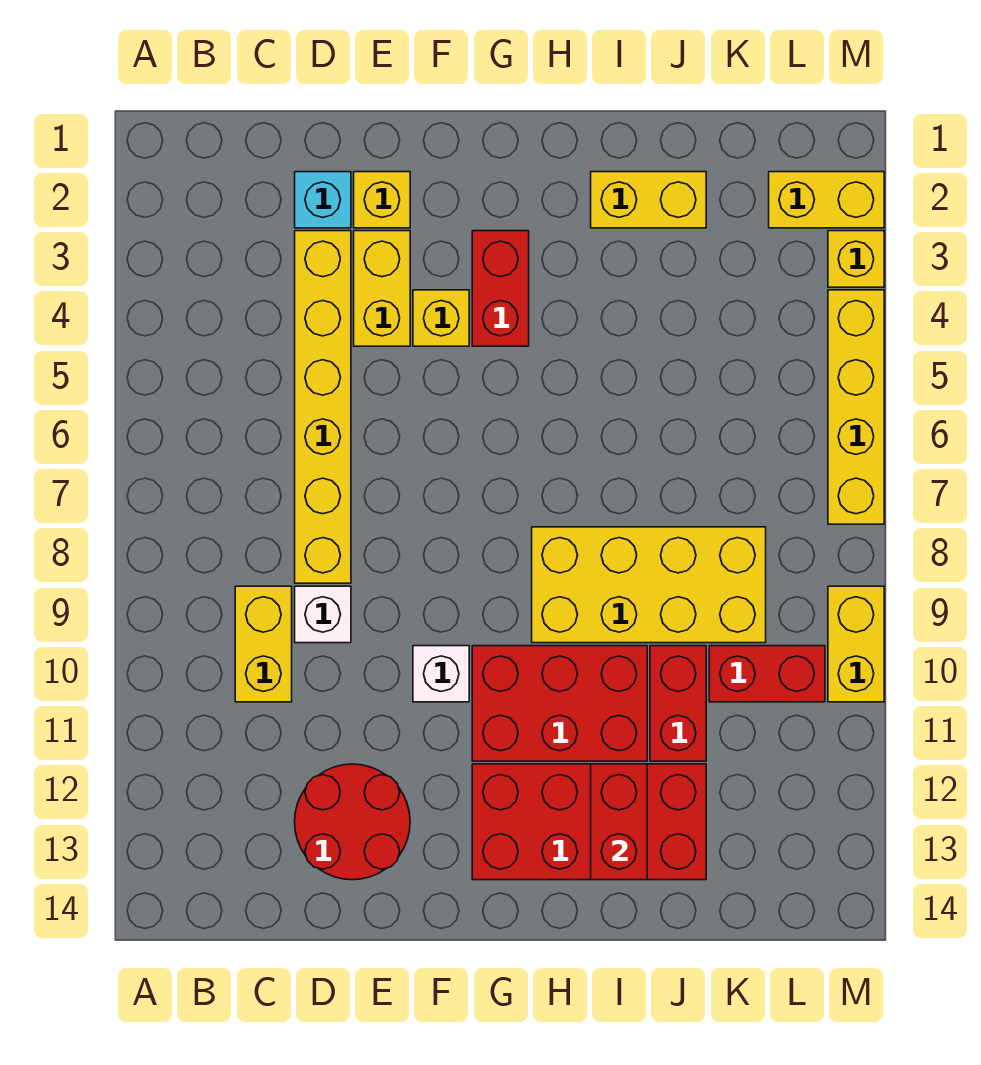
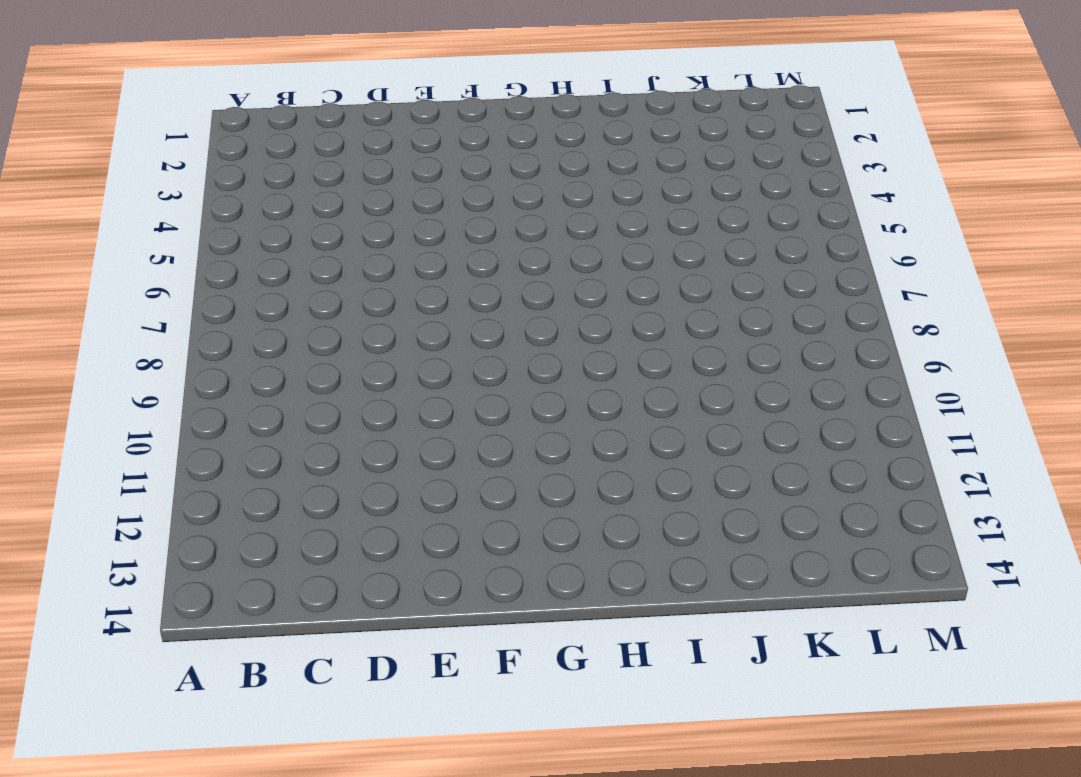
none -> yellow brick C9:C10 level 1
none -> cyan brick D2 level 1
none -> yellow brick D3:D8 level 1

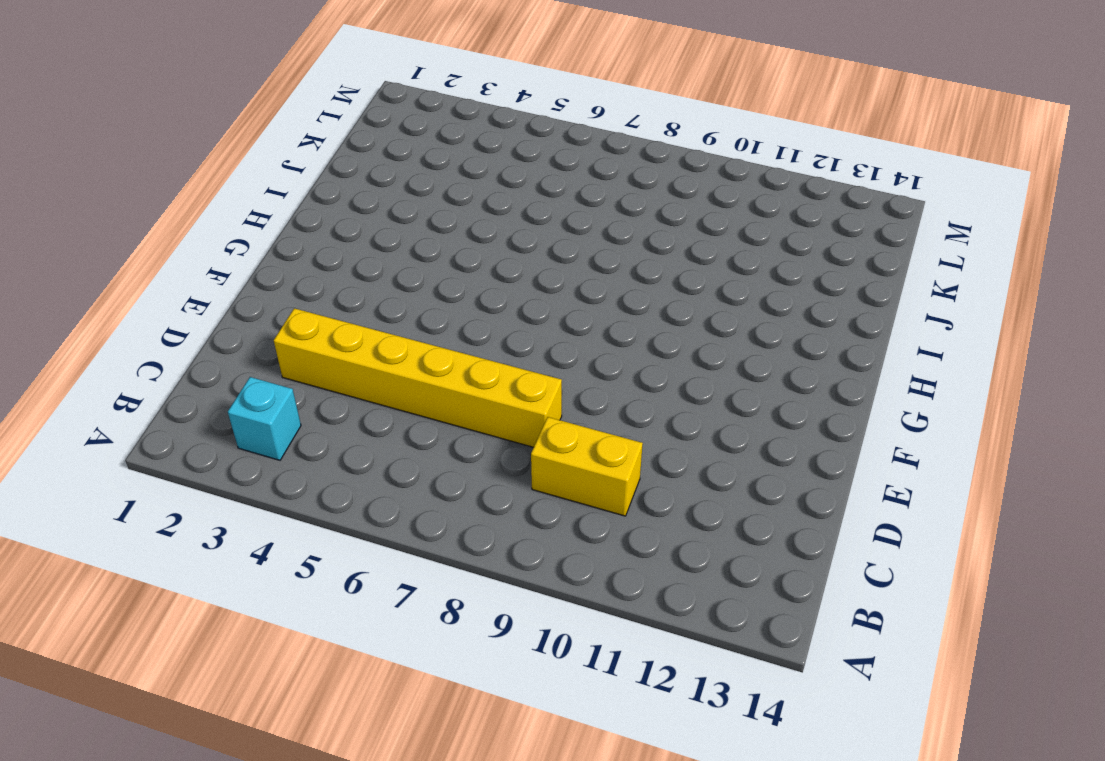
cyan brick B3 level 1 -> cyan brick D2 level 1
none -> white brick D9 level 1
none -> red round brick D12:E13 level 1
none -> yellow brick E2 level 1

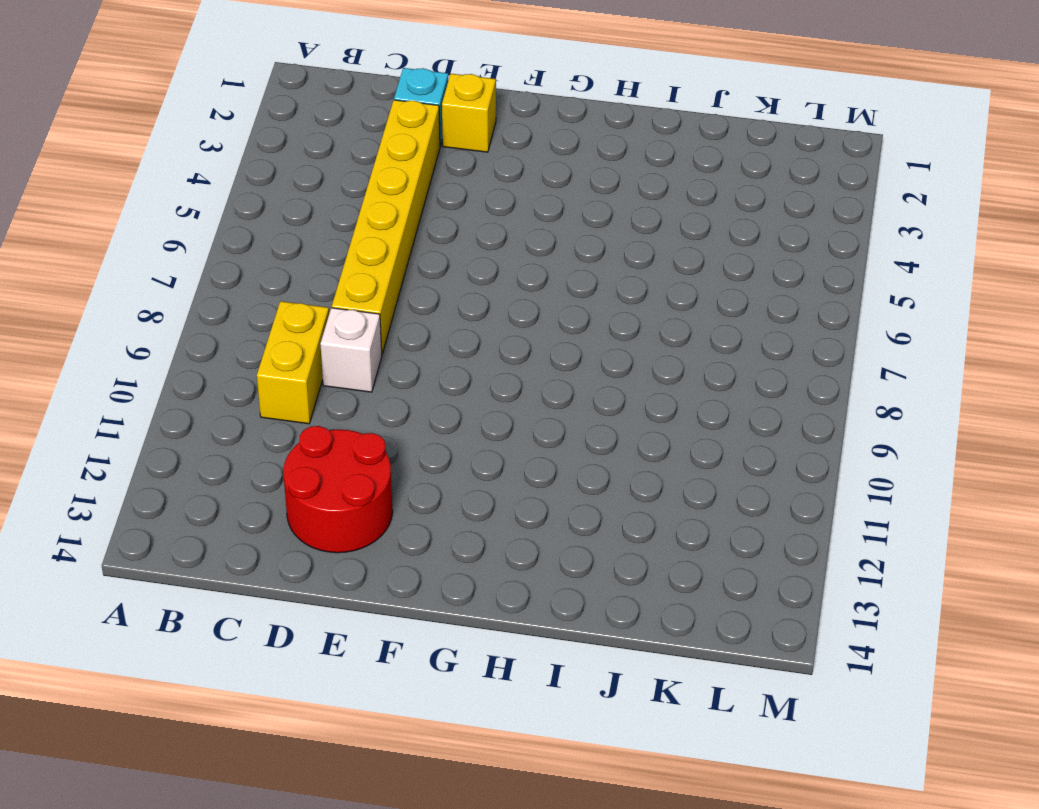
none -> yellow brick E3:E4 level 1
none -> yellow brick F4 level 1
none -> white brick F10 level 1

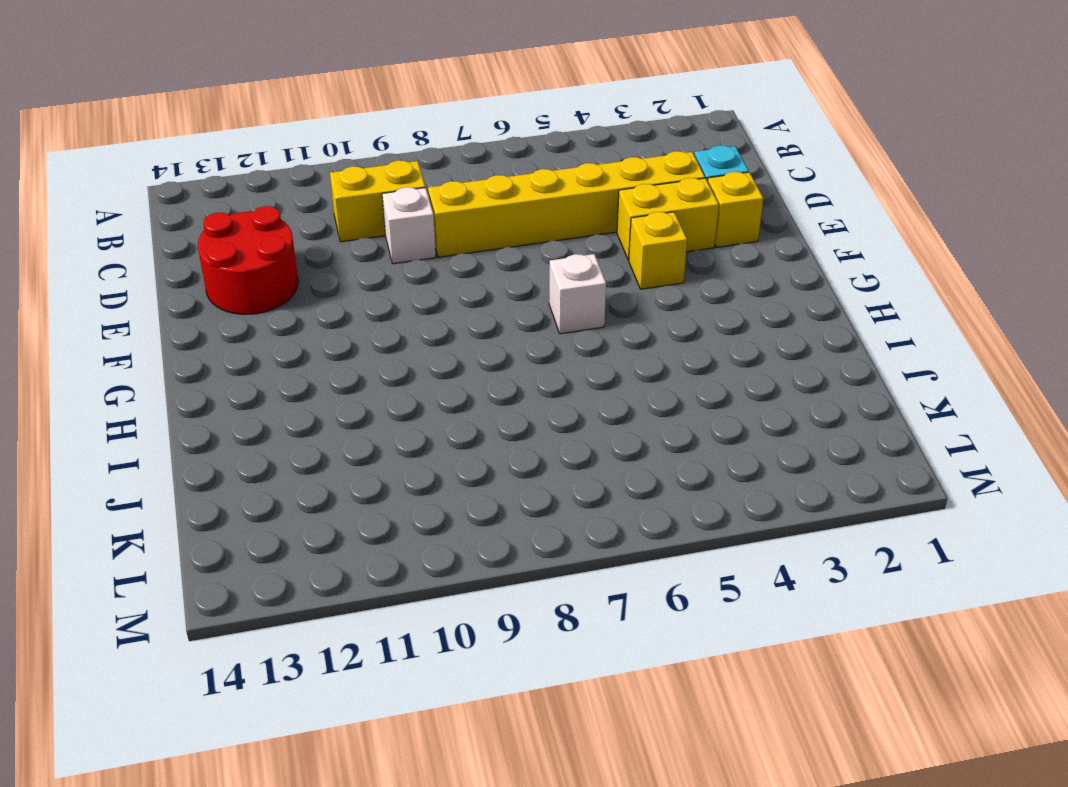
white brick G6 level 1 -> white brick F10 level 1
none -> red brick G3:G4 level 1
none -> red brick G10:I11 level 1
none -> red brick G12:J13 level 1

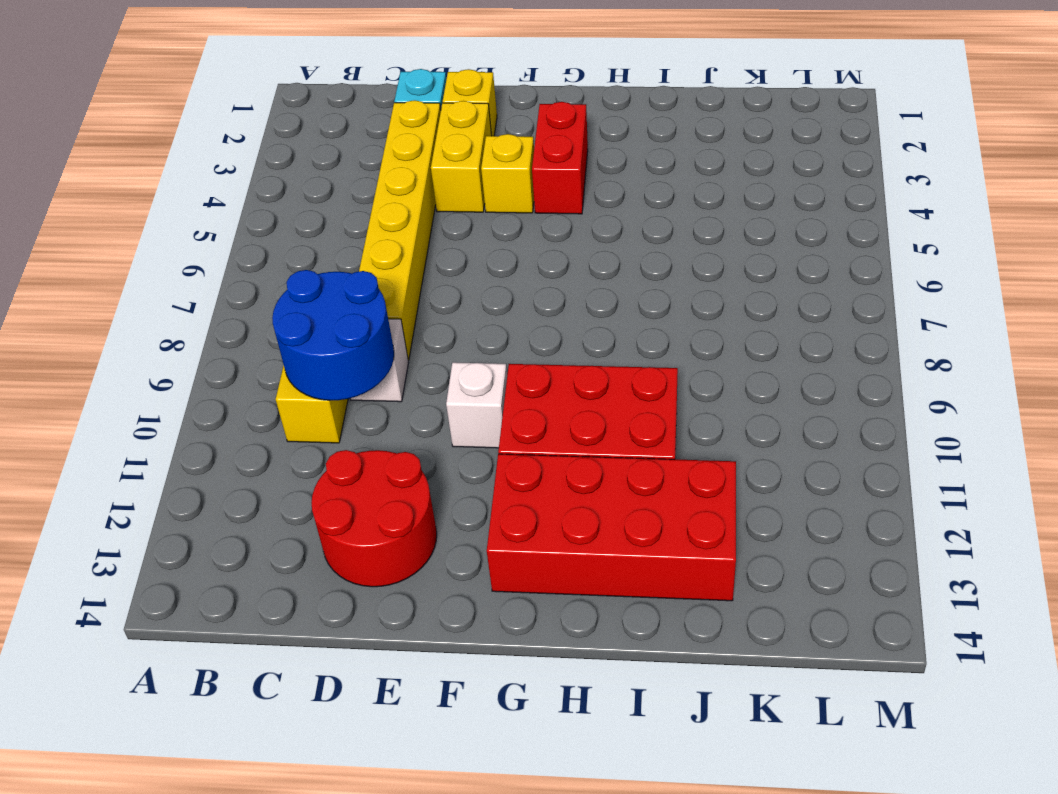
blue round brick C9:D10 level 2 -> none
none -> yellow brick H8:K9 level 1
none -> yellow brick I2:J2 level 1
none -> red brick J10:J11 level 1

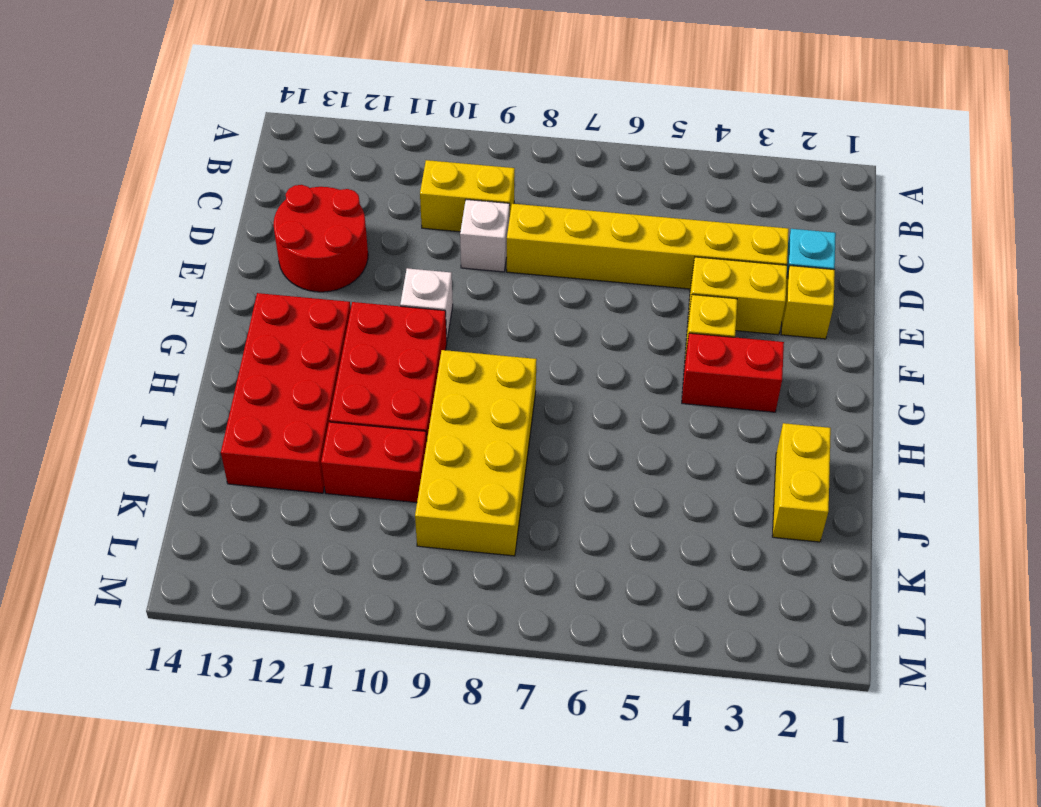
none -> red brick K10:L10 level 1
none -> yellow brick L2:M2 level 1
none -> yellow brick M3 level 1

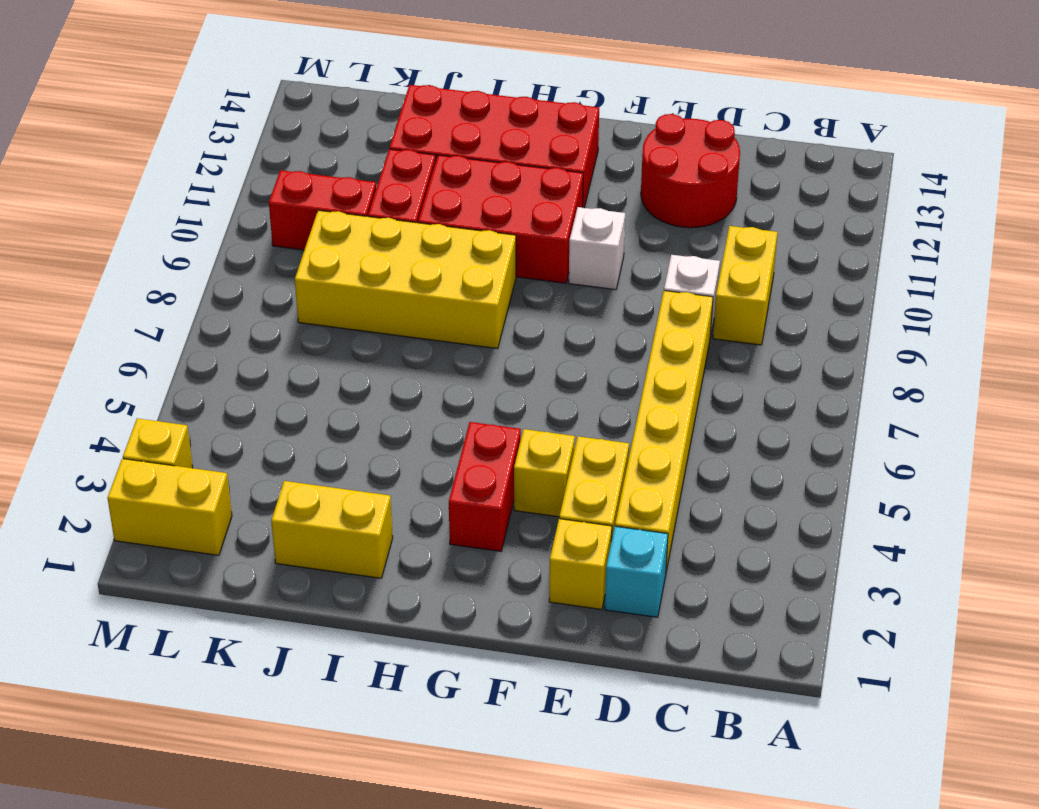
none -> yellow brick M4:M7 level 1
none -> yellow brick M9:M10 level 1
none -> red brick I12:I13 level 2

